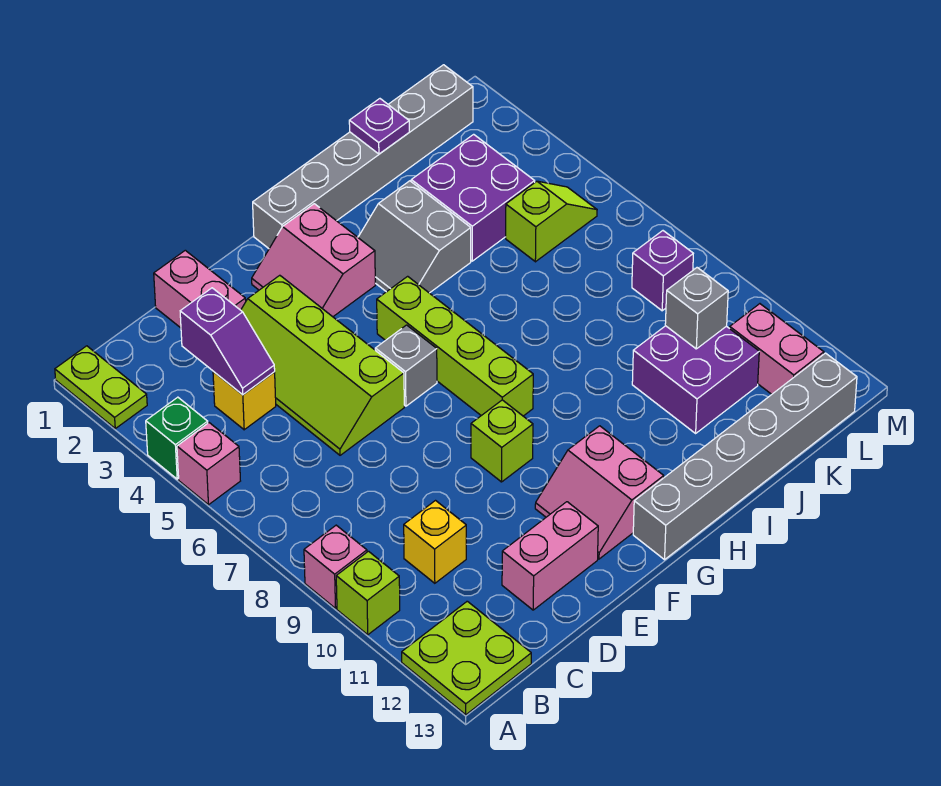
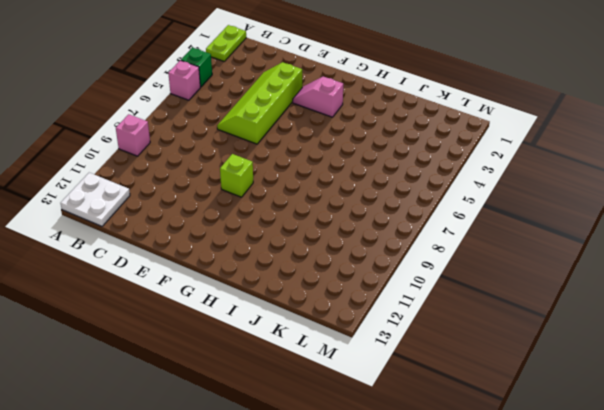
white plate A12:B13 level 1 -> lime plate A12:B13 level 1
pink slope F3:G3 level 1 top G -> pink slope F2:G3 level 1 top G
none -> lime brick A10 level 1
none -> yellow brick C4 level 1
none -> yellow brick C10 level 1

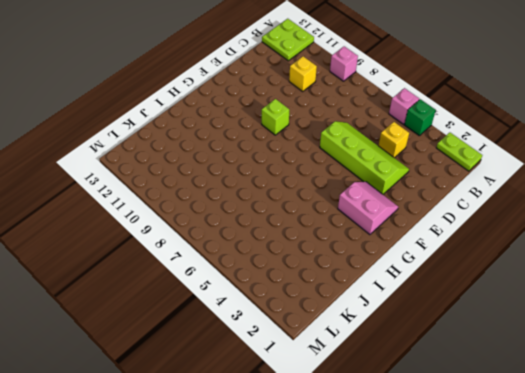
none -> lime brick A10 level 1
none -> pink brick D1:D2 level 1
none -> pink brick D12:E12 level 1

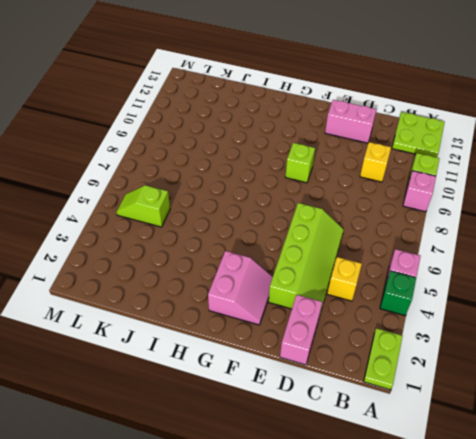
none -> grey brick F6 level 1
none -> pink slope F11:G12 level 1 top G
none -> grey brick G1:L1 level 1

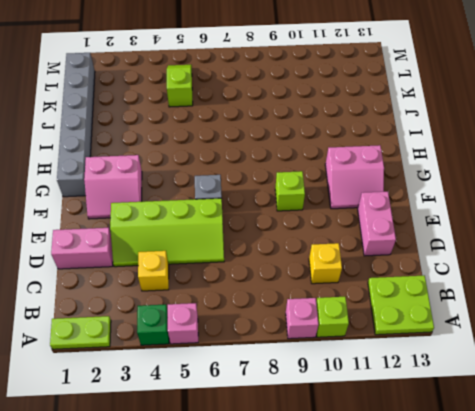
none -> lime brick G5:G8 level 1
none -> grey brick G13:L13 level 1
none -> grey slope H3:I4 level 1 top I

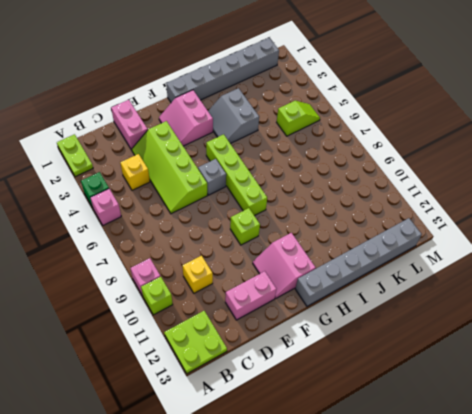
none -> purple brick J3:K4 level 1
none -> purple brick J10:K11 level 1
none -> purple brick L8 level 1

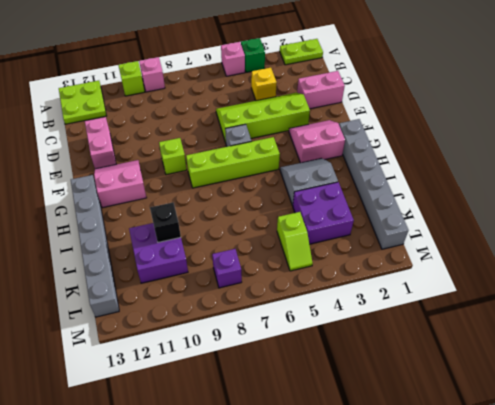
black brick J10 level 2 -> none
none -> yellow brick C10 level 1
none -> pink brick L11:L12 level 1
none -> purple slope C3:C4 level 2 top 3

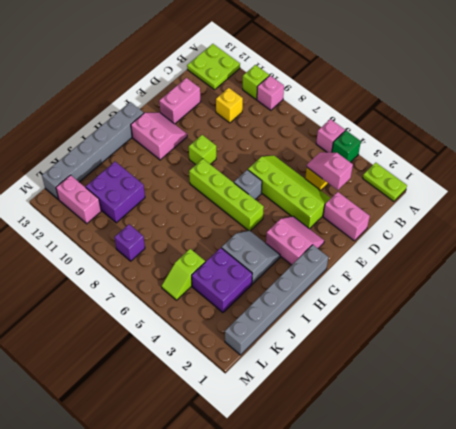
pink slope C3:C4 level 2 top 3 -> purple slope C3:C4 level 2 top 3
none -> purple plate J1 level 2
none -> grey brick K10 level 2

